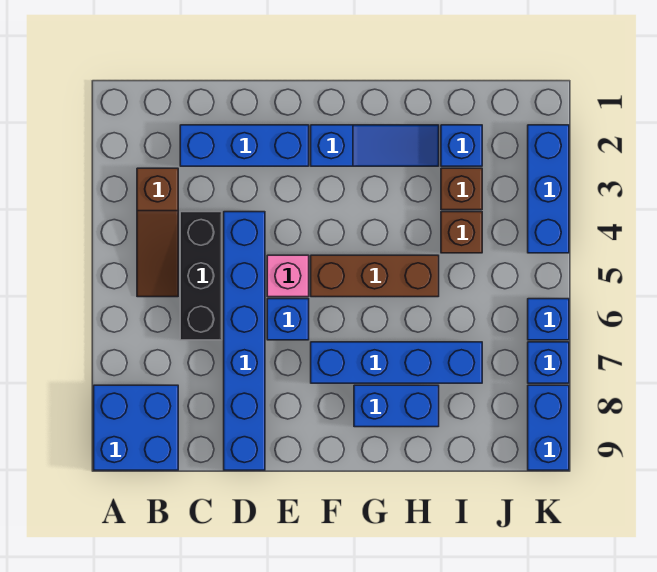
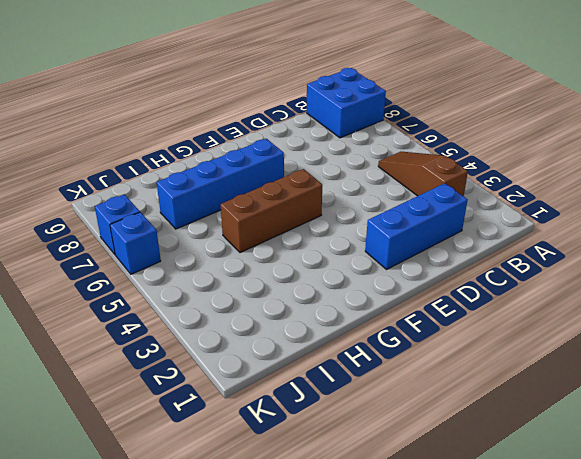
none -> black brick C4:C6 level 1
none -> blue brick D4:D9 level 1
none -> pink brick E5 level 1

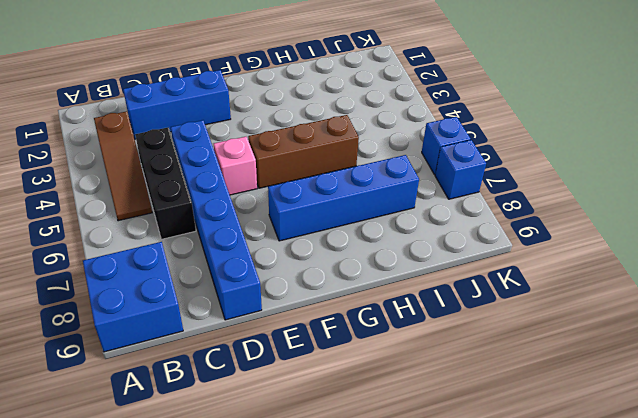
none -> blue brick E6 level 1
none -> blue slope F2:H2 level 1 top F
none -> blue brick G8:H8 level 1

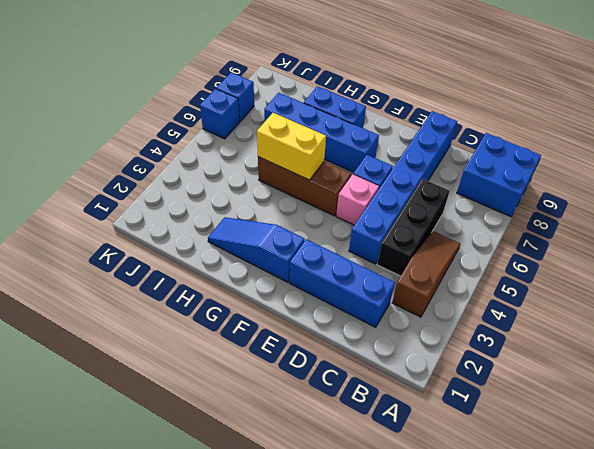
yellow brick G5:H5 level 2 -> none
none -> blue brick I2 level 1
none -> brown brick I3 level 1
none -> brown brick I4 level 1

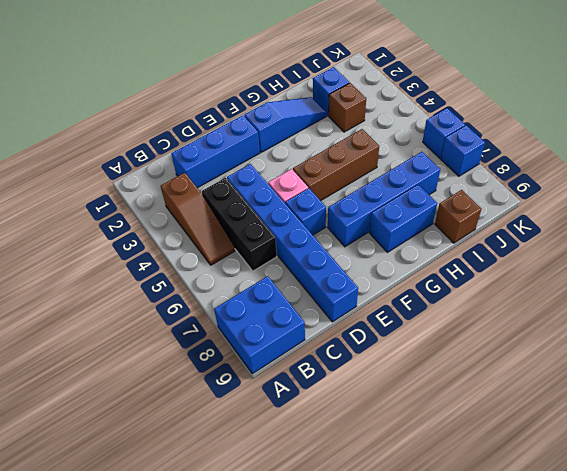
brown brick I9 level 1 -> brown brick I4 level 1
none -> blue brick K2:K4 level 1
none -> blue brick K8:K9 level 1

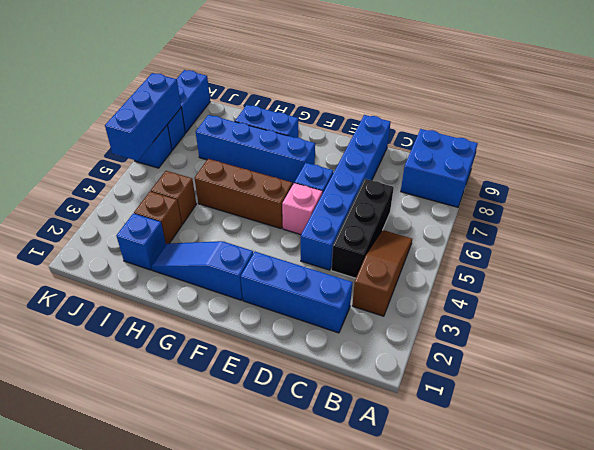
blue brick K5:K7 level 2 -> blue brick K2:K4 level 1

